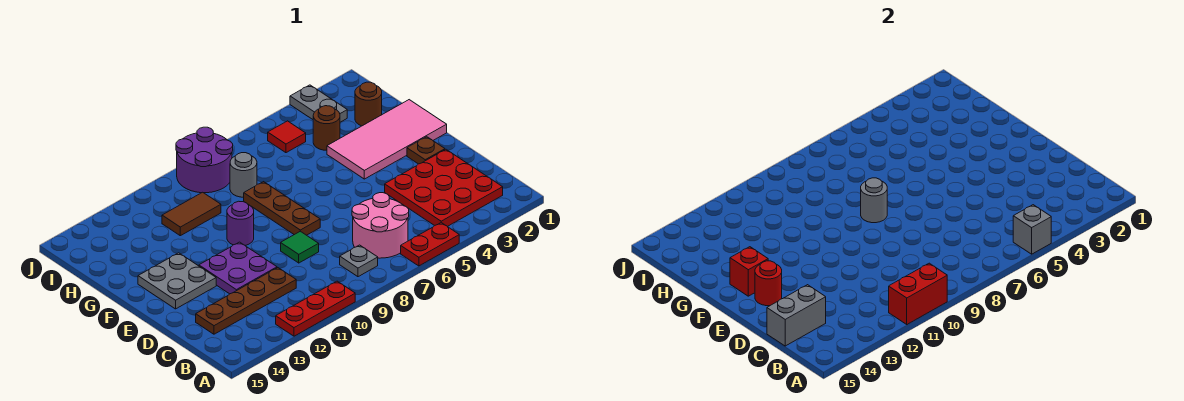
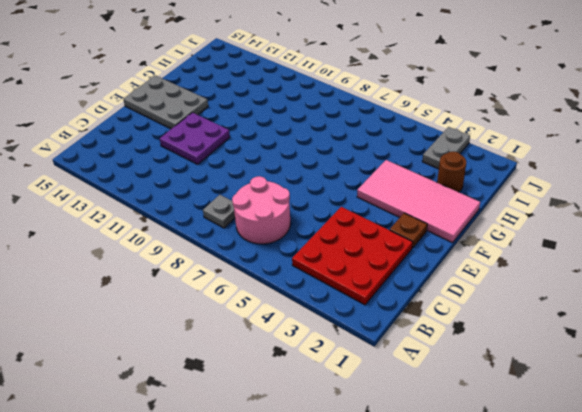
grey plate E13:F15 level 1 -> grey plate E13:F14 level 1
none -> red plate A5:A6 level 1
none -> red plate A10:A12 level 1
none -> brown plate C11:C14 level 1

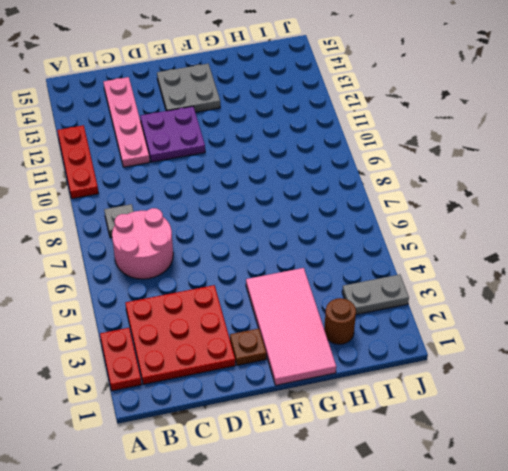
red plate A2:A3 level 1 -> red plate A5:A6 level 1
pink plate C11:C14 level 1 -> brown plate C11:C14 level 1
none -> green tile D9 level 1
none -> brown plate E8:G8 level 1
none -> purple round brick F10 level 1

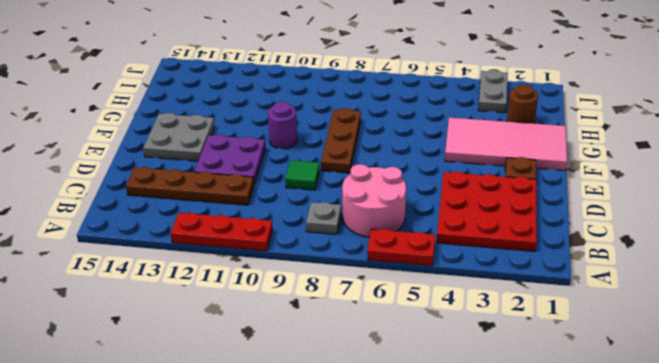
none -> brown round brick H4 level 1
none -> grey round brick H8 level 1
none -> brown tile H10:H11 level 1

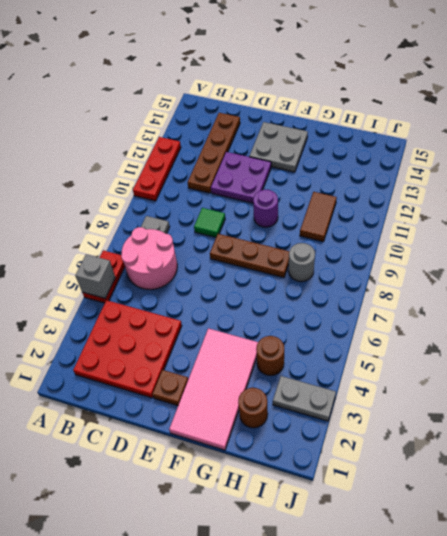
none -> red tile I5 level 1
none -> purple round brick I8:J9 level 1
none -> red brick A10:A11 level 2

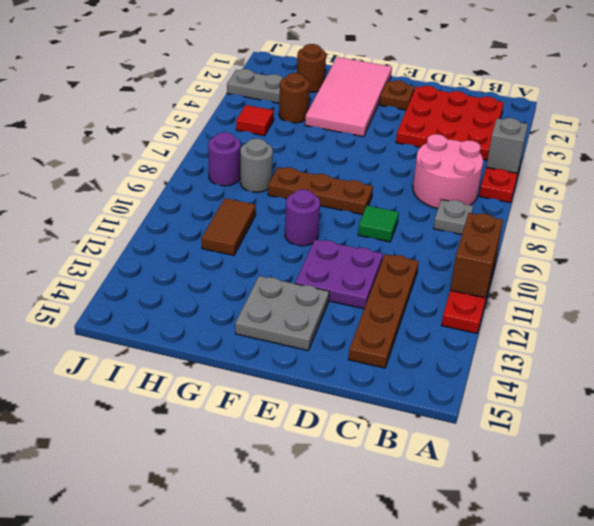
brown brick A10:A11 level 2 -> red brick A10:A11 level 2
purple round brick I8 level 1 -> purple round brick I8:J9 level 1
none -> grey brick C14:C15 level 2
none -> red round brick E14 level 2
none -> grey round brick F8 level 2

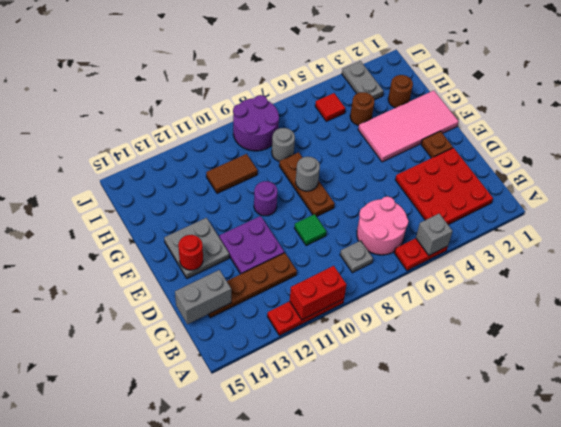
none -> red brick F14 level 2

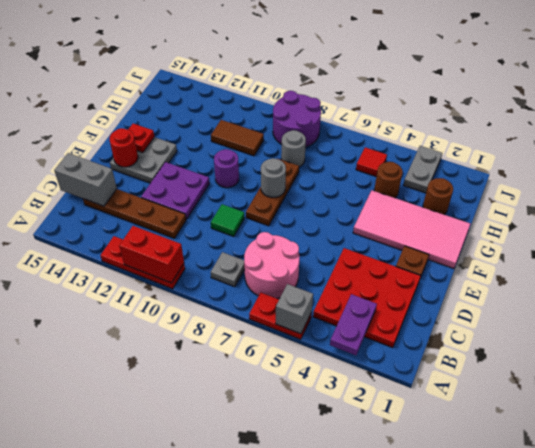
purple plate A3:B3 level 2 -> none
red plate F14 level 2 -> red brick F14 level 2

